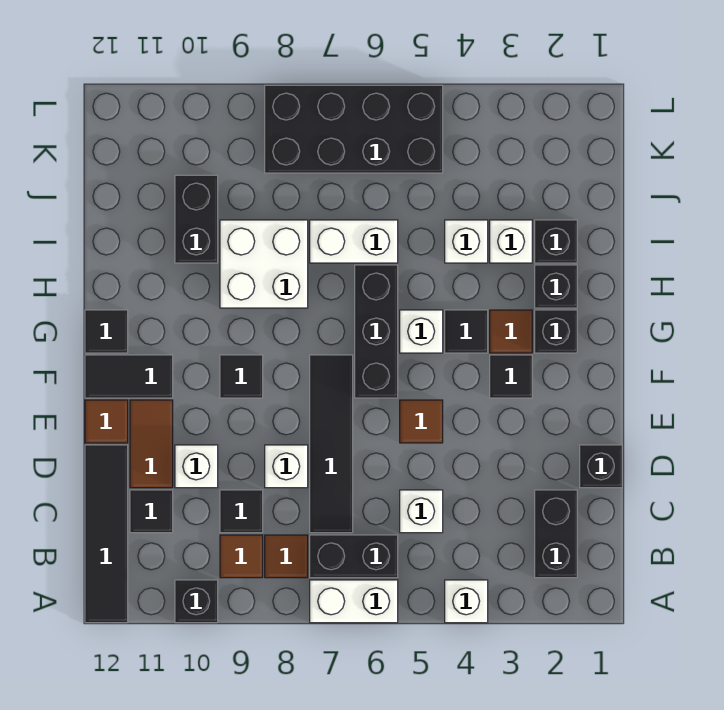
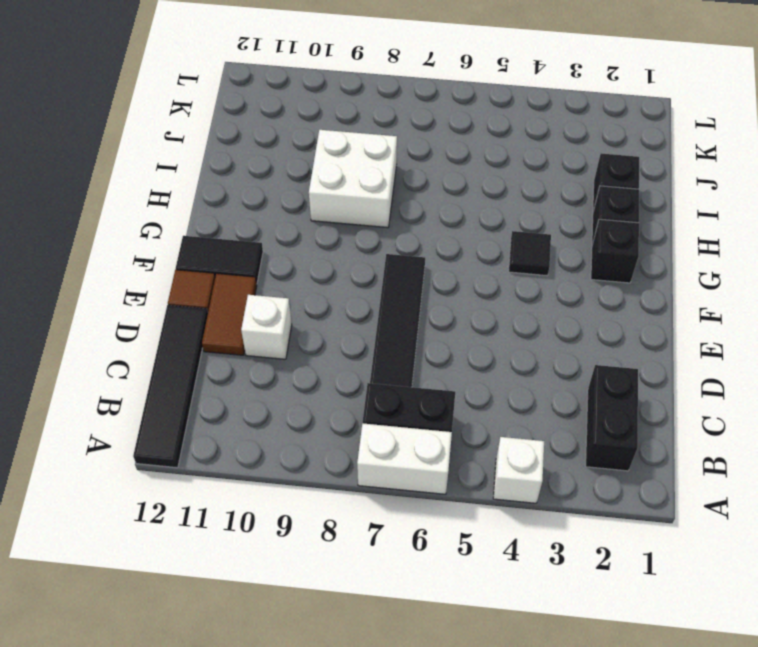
none -> black brick A10 level 1
none -> brown tile B8 level 1
none -> brown tile B9 level 1
none -> white brick C5 level 1

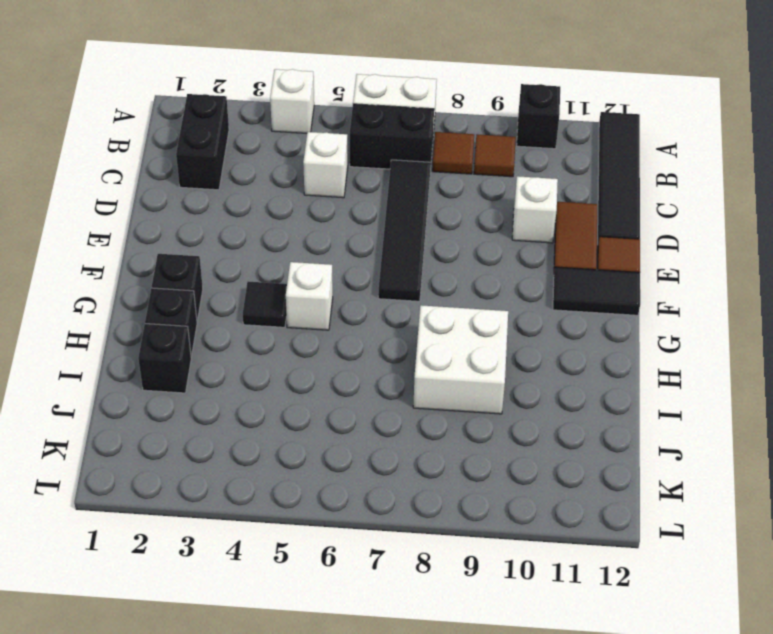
none -> black tile C9 level 1
none -> black tile C11 level 1
none -> black brick D1 level 1
none -> white brick D8 level 1

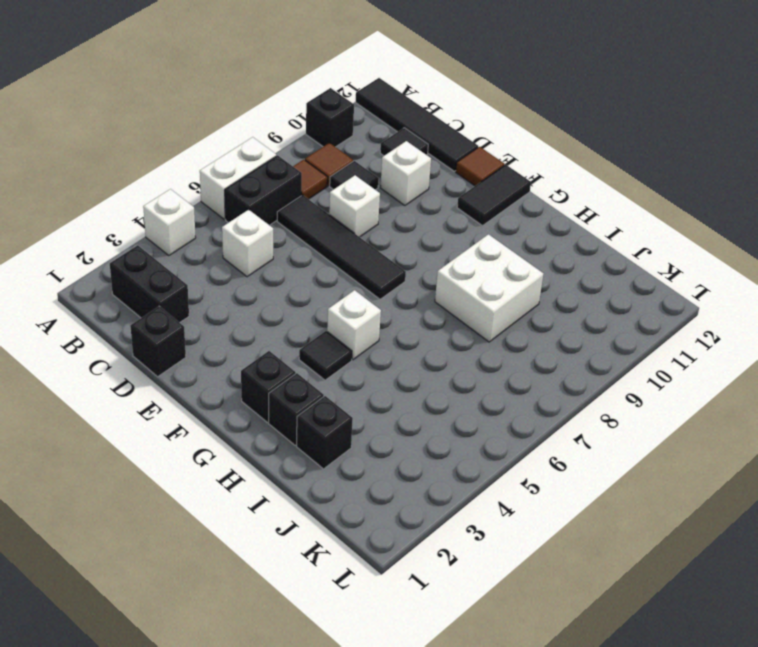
none -> brown tile D11:E11 level 1
none -> brown tile E5 level 1
none -> black tile F3 level 1
none -> black brick F6:H6 level 1

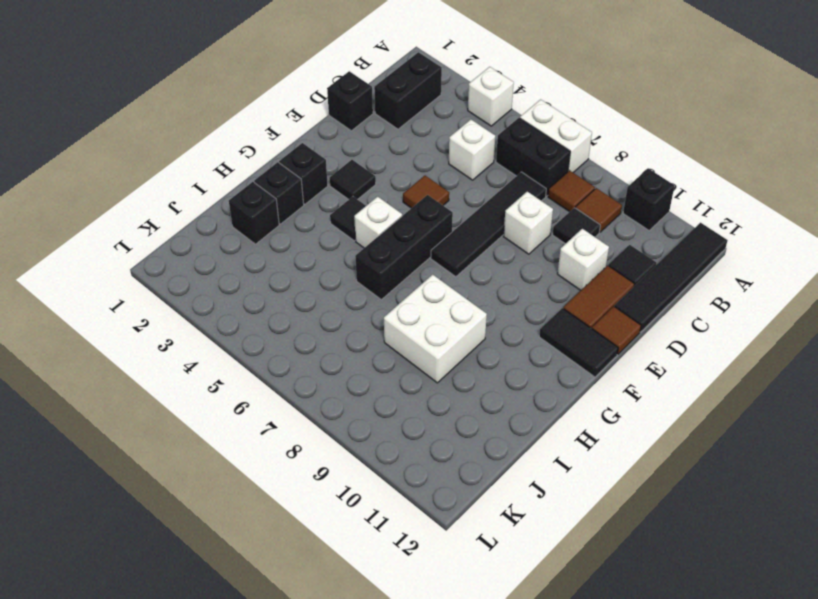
none -> black tile F9 level 1
none -> brown tile G3 level 1
none -> black tile G12 level 1
none -> white brick I3 level 1

